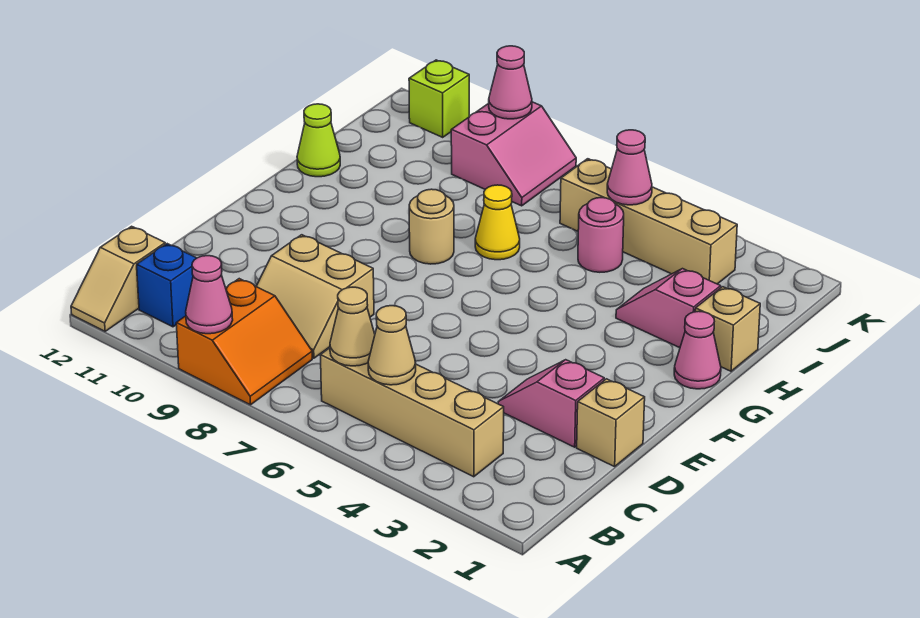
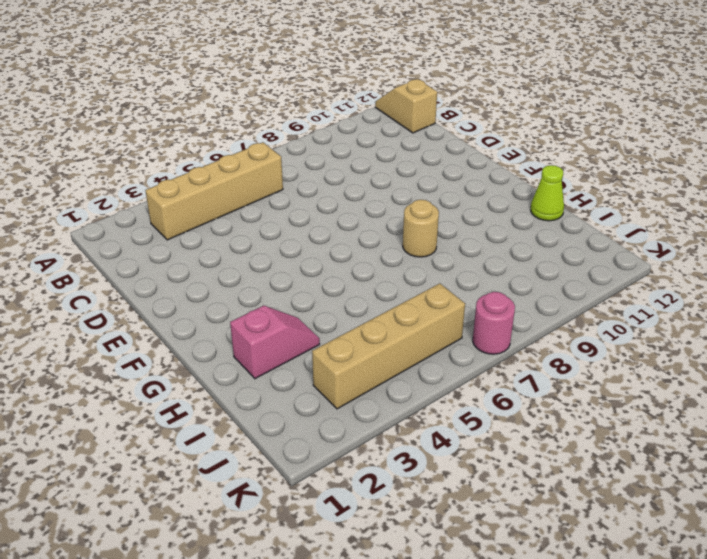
pink round brick K7 level 1 -> pink round brick I5 level 1
none -> orange slope A8:B9 level 1 top 9
none -> blue brick B11 level 1
none -> tan slope C8:D9 level 1 top D

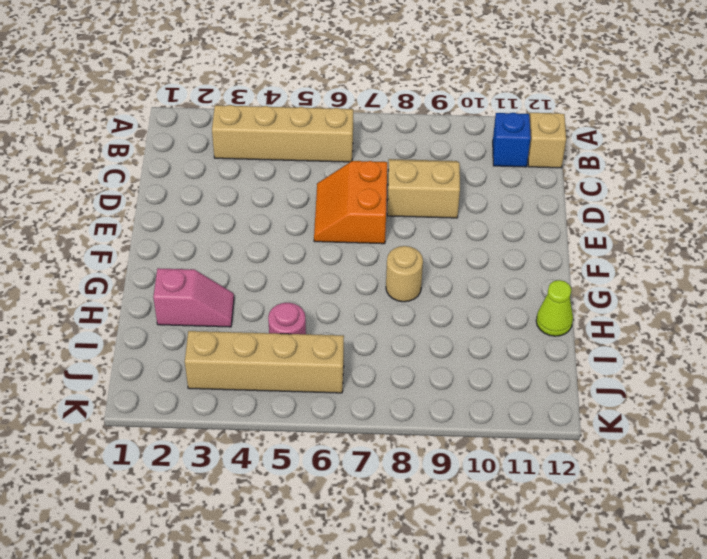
orange slope D6:E7 level 1 top 7 -> orange slope A8:B9 level 1 top 9
none -> tan brick D1 level 1
none -> pink slope D2:D3 level 1 top 2
none -> pink cone G1 level 1

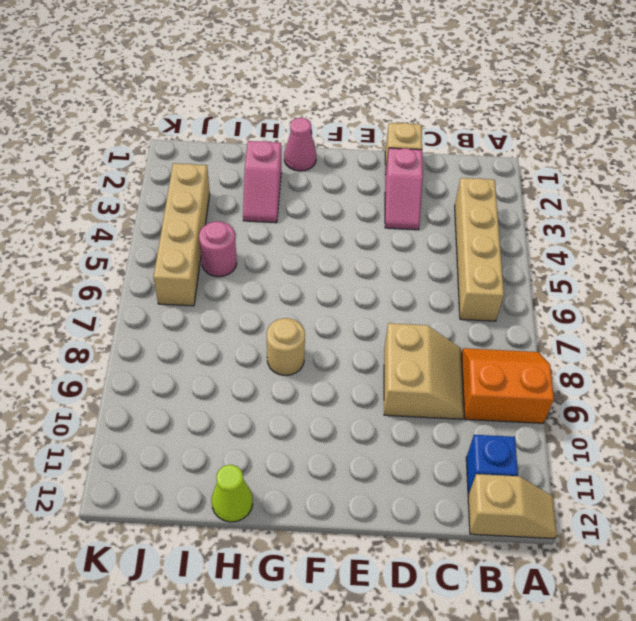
none -> tan brick H1 level 1
none -> yellow cone H7 level 1
none -> pink slope J8:K9 level 1 top 9

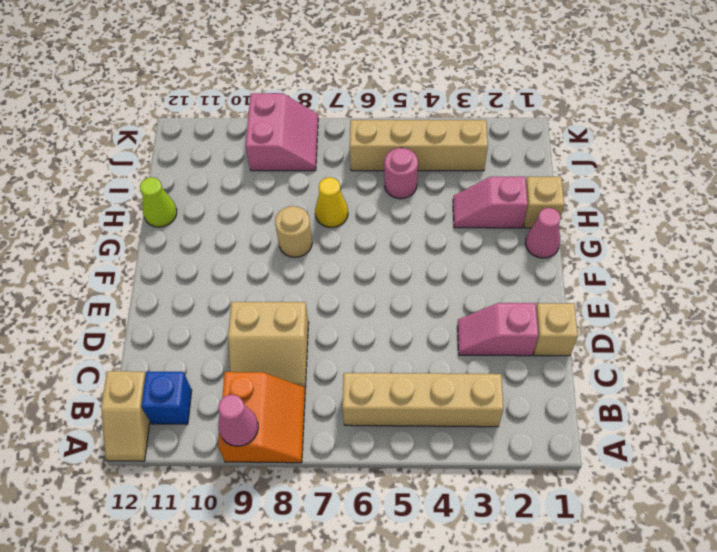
none -> lime brick K11 level 1
none -> tan cone B5 level 2
none -> tan cone B6 level 2

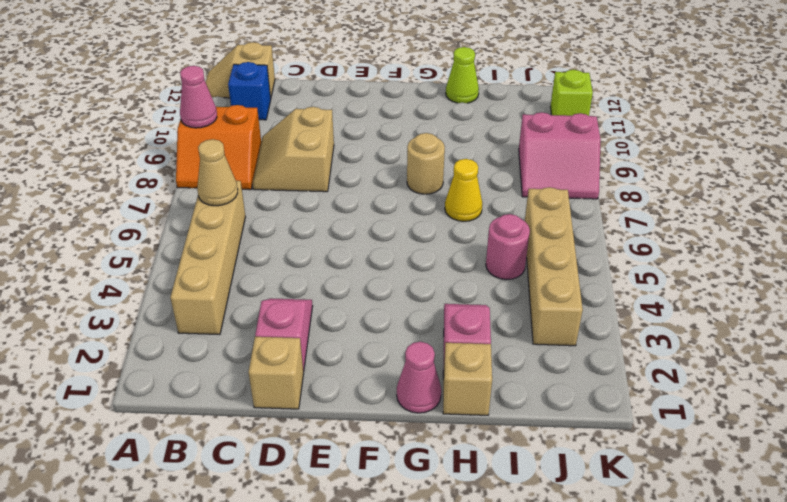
none -> tan cone B5 level 2
none -> pink cone J5 level 2
none -> pink cone K9 level 2

